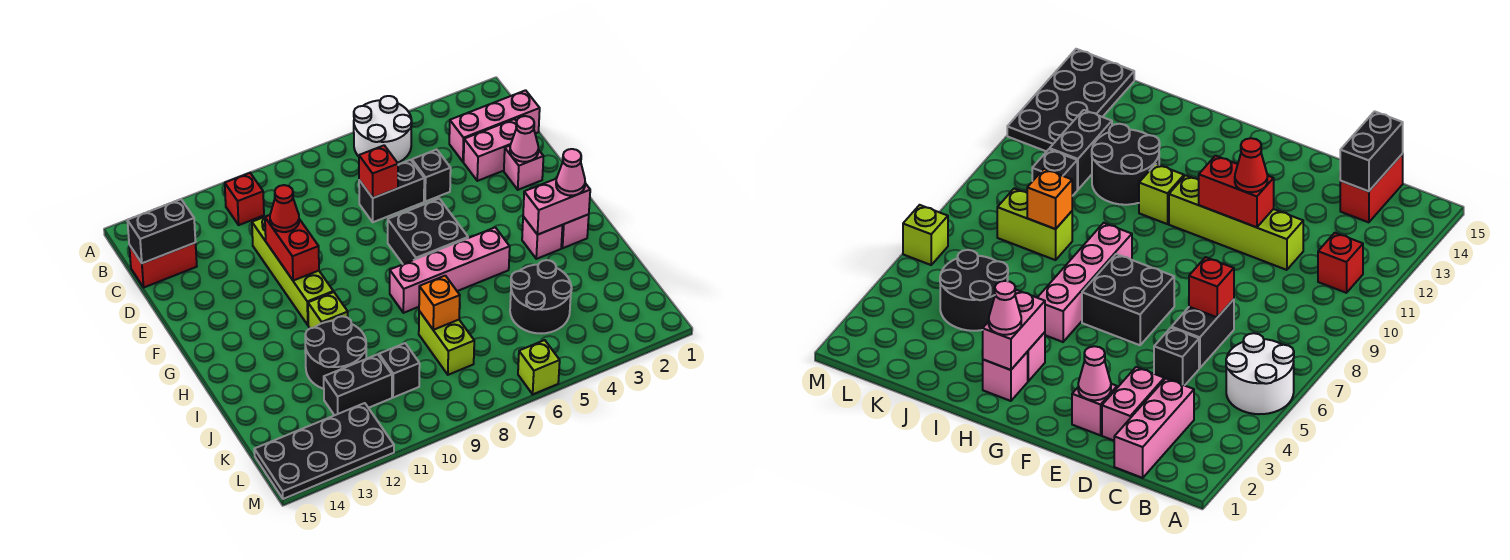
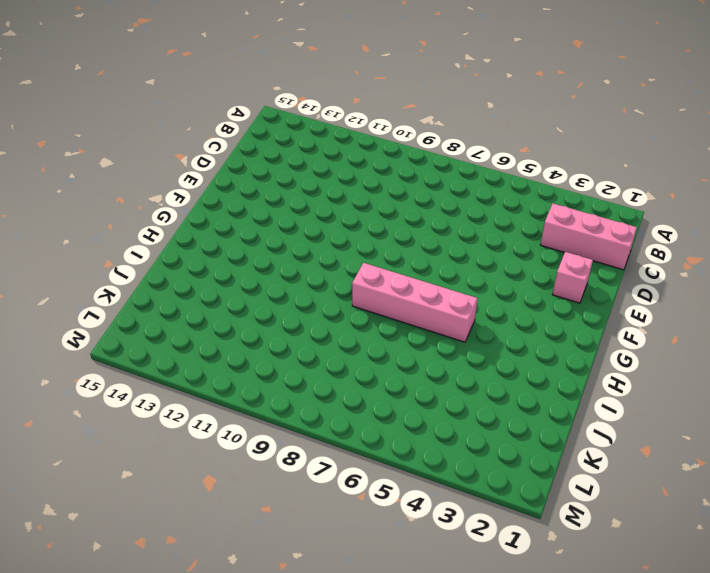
none -> white round brick A5:B6 level 1
none -> red brick B11 level 1
none -> red brick C14:C15 level 1

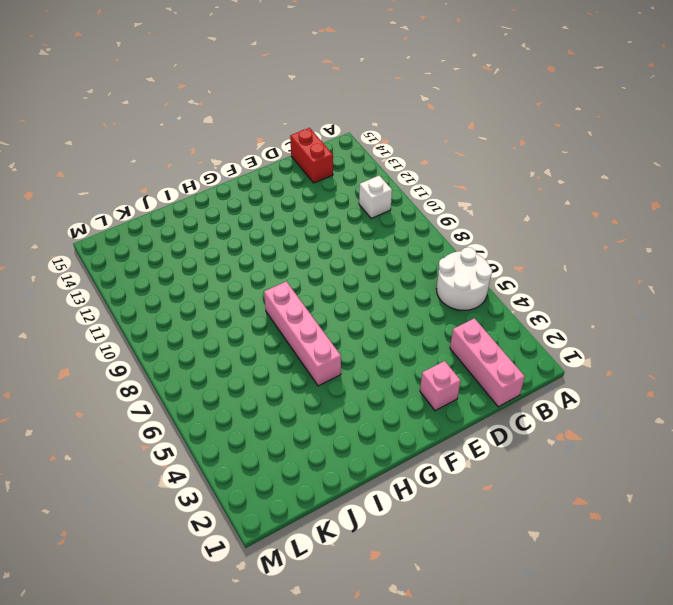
white brick B11 level 1 -> red brick B11 level 1
none -> pink brick D2:D3 level 1
none -> black brick D5 level 1
none -> black brick D6:D7 level 1

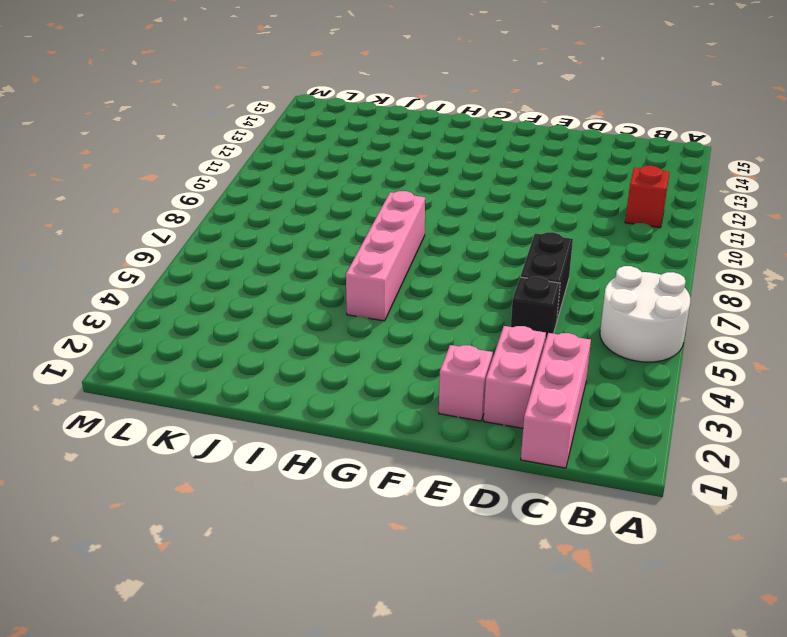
none -> red brick C14:C15 level 1
none -> lime brick D11:G11 level 1
none -> black brick F6:G7 level 1

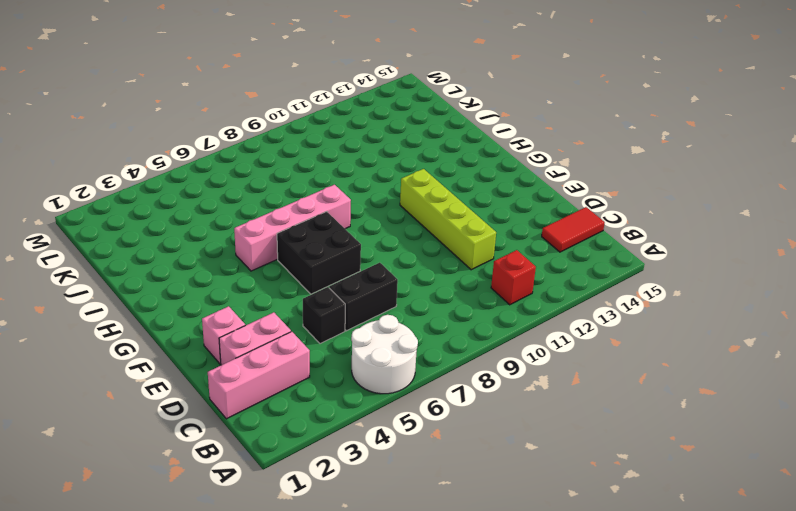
red tile C14:C15 level 1 -> red brick C14:C15 level 1
none -> pink brick H2 level 1
none -> pink brick H3 level 1
none -> lime brick H11 level 1

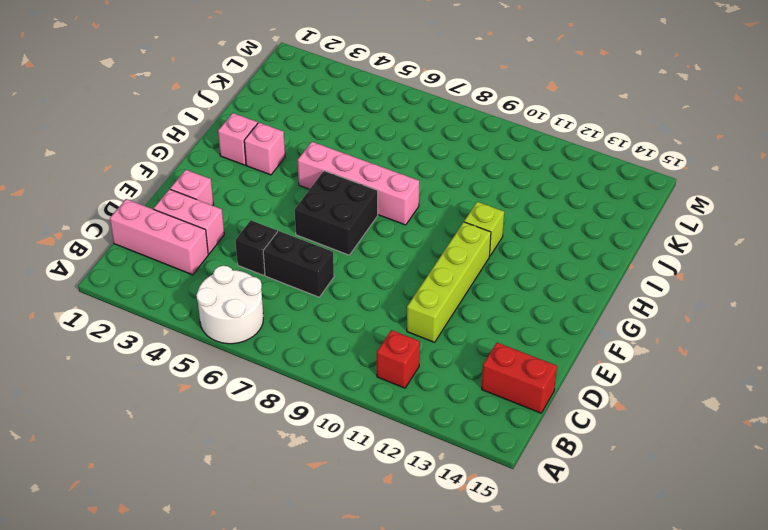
none -> black round brick I11:J12 level 1
none -> black round brick J4:K5 level 1
none -> lime brick J8:K8 level 1

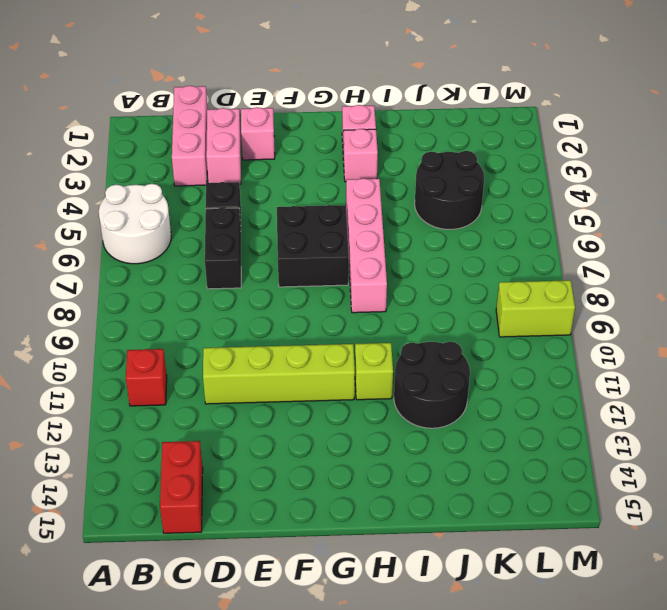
lime brick L9:M9 level 1 -> lime brick J8:K8 level 1
none -> black brick K10 level 1
none -> black brick K11:K12 level 1
none -> black plate L12:M15 level 1

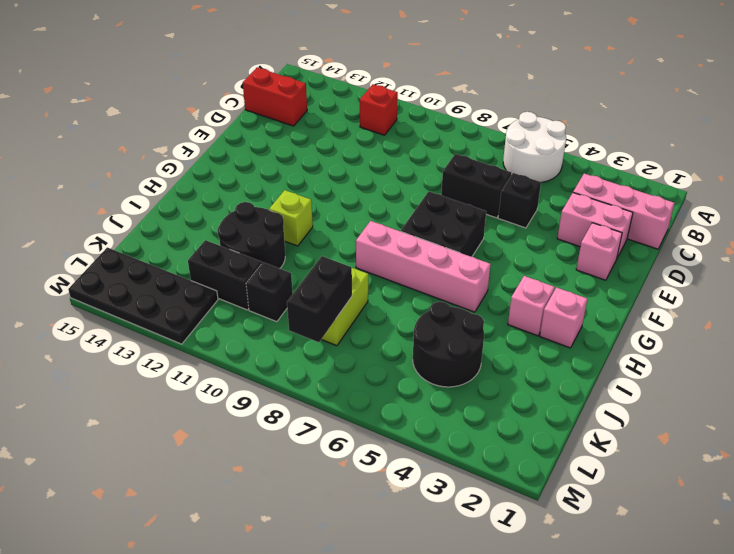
black brick K8:L8 level 2 -> black brick C14:C15 level 2
none -> lime brick D11:G11 level 1
none -> lime brick M6 level 1
none -> red brick D7 level 2

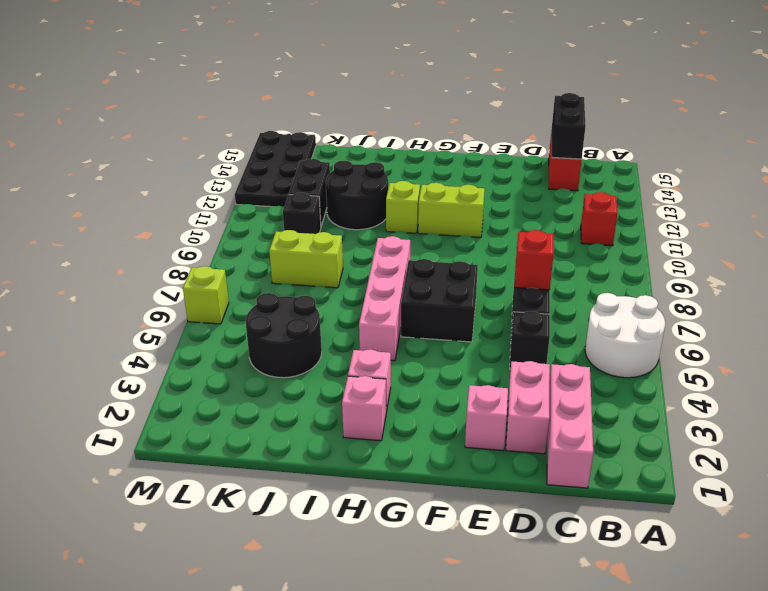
lime brick F11:G11 level 1 -> lime brick D11:G11 level 1
none -> pink cone E2 level 2
none -> red brick E11:F11 level 2
none -> pink brick H2:H3 level 2

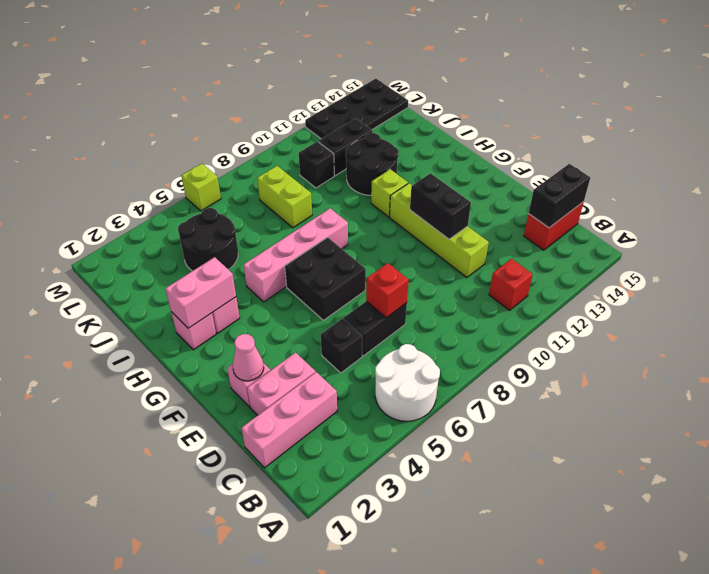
black brick E11:F11 level 2 -> red brick E11:F11 level 2
none -> orange brick J8 level 2
none -> red cone E11 level 3
none -> pink cone H2 level 3

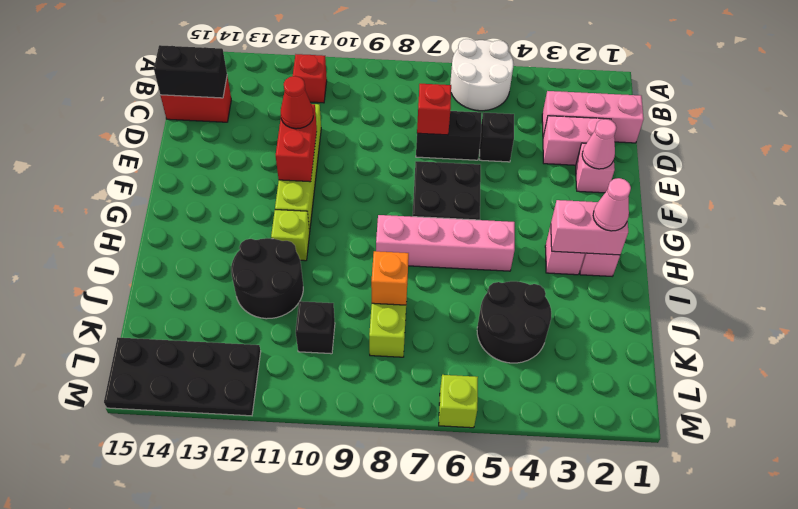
none -> black brick K11:K12 level 1

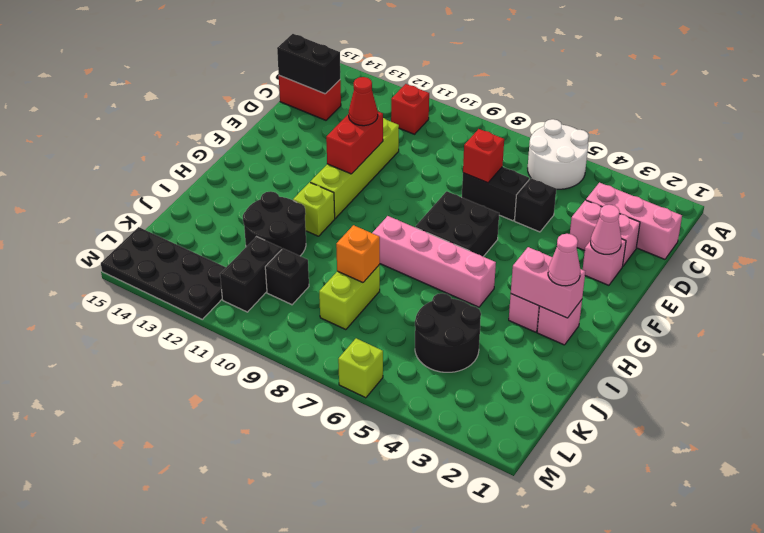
black brick K11:L11 level 1 -> black brick K11:K12 level 1

